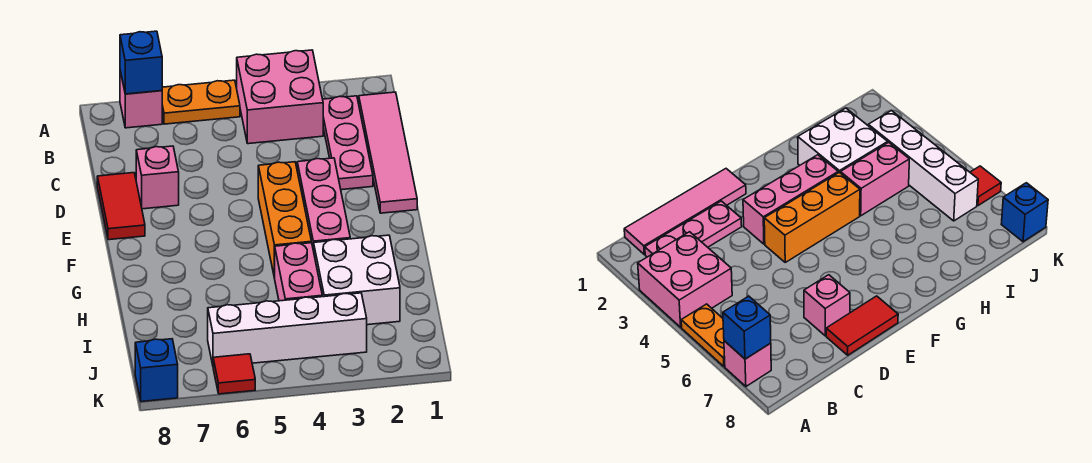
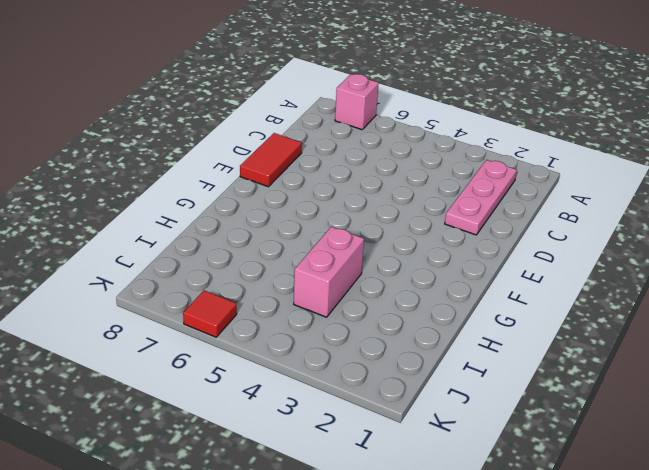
none -> pink brick A3:B4 level 1
none -> orange plate A5:A6 level 1
none -> pink tile B1:E1 level 1

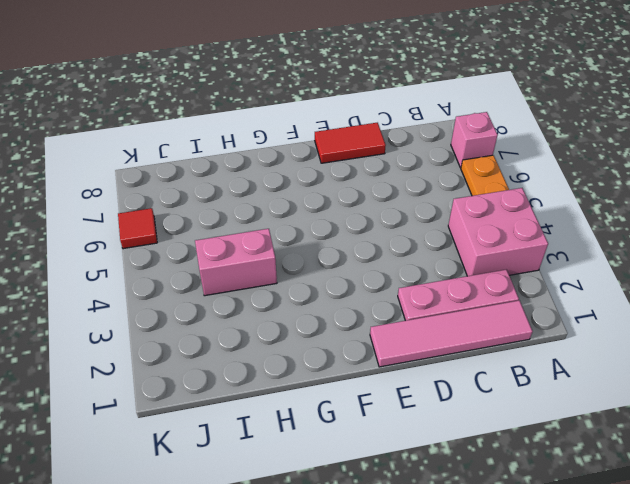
none -> pink brick D7 level 1
none -> pink brick E3:G3 level 1
none -> orange brick E4:G4 level 1

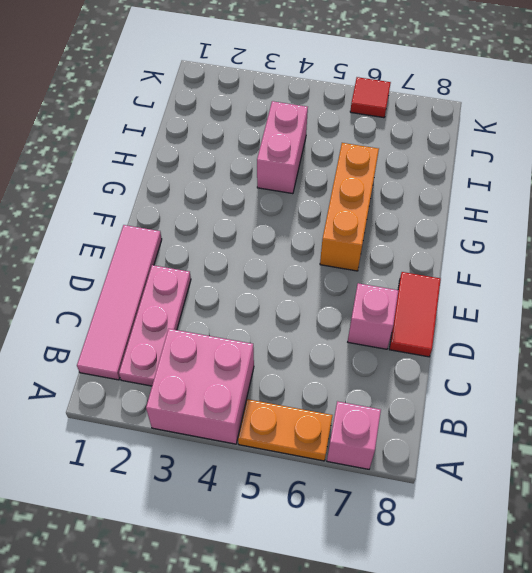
orange brick F6:H6 level 1 -> orange brick E4:G4 level 1
none -> pink brick E3:G3 level 1
none -> white brick H2:I3 level 1
none -> white brick J3:J6 level 1

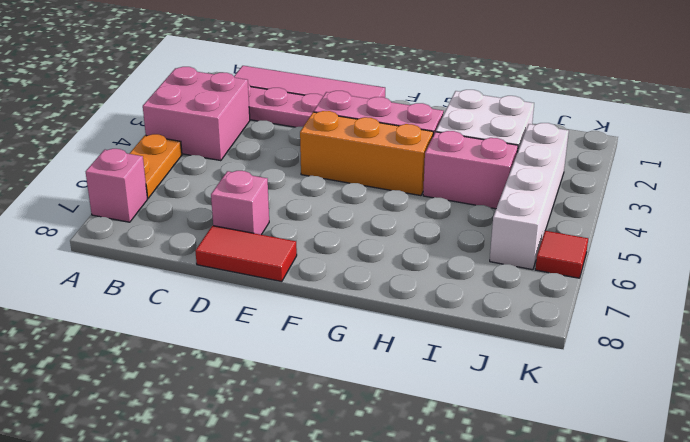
none -> blue brick K8 level 1
none -> blue brick A7 level 2

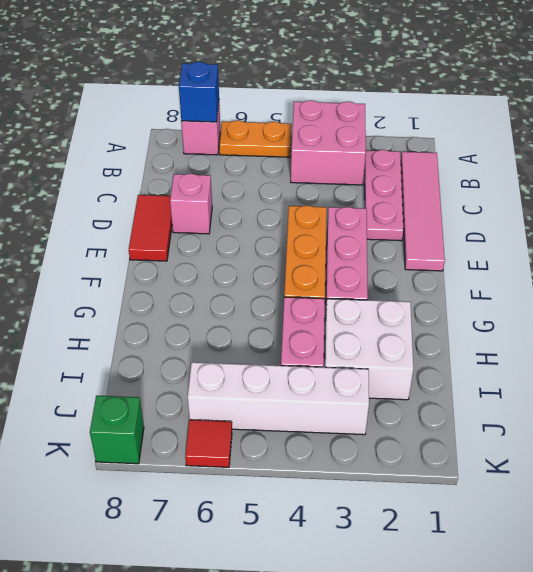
green brick K8 level 1 -> blue brick K8 level 1

